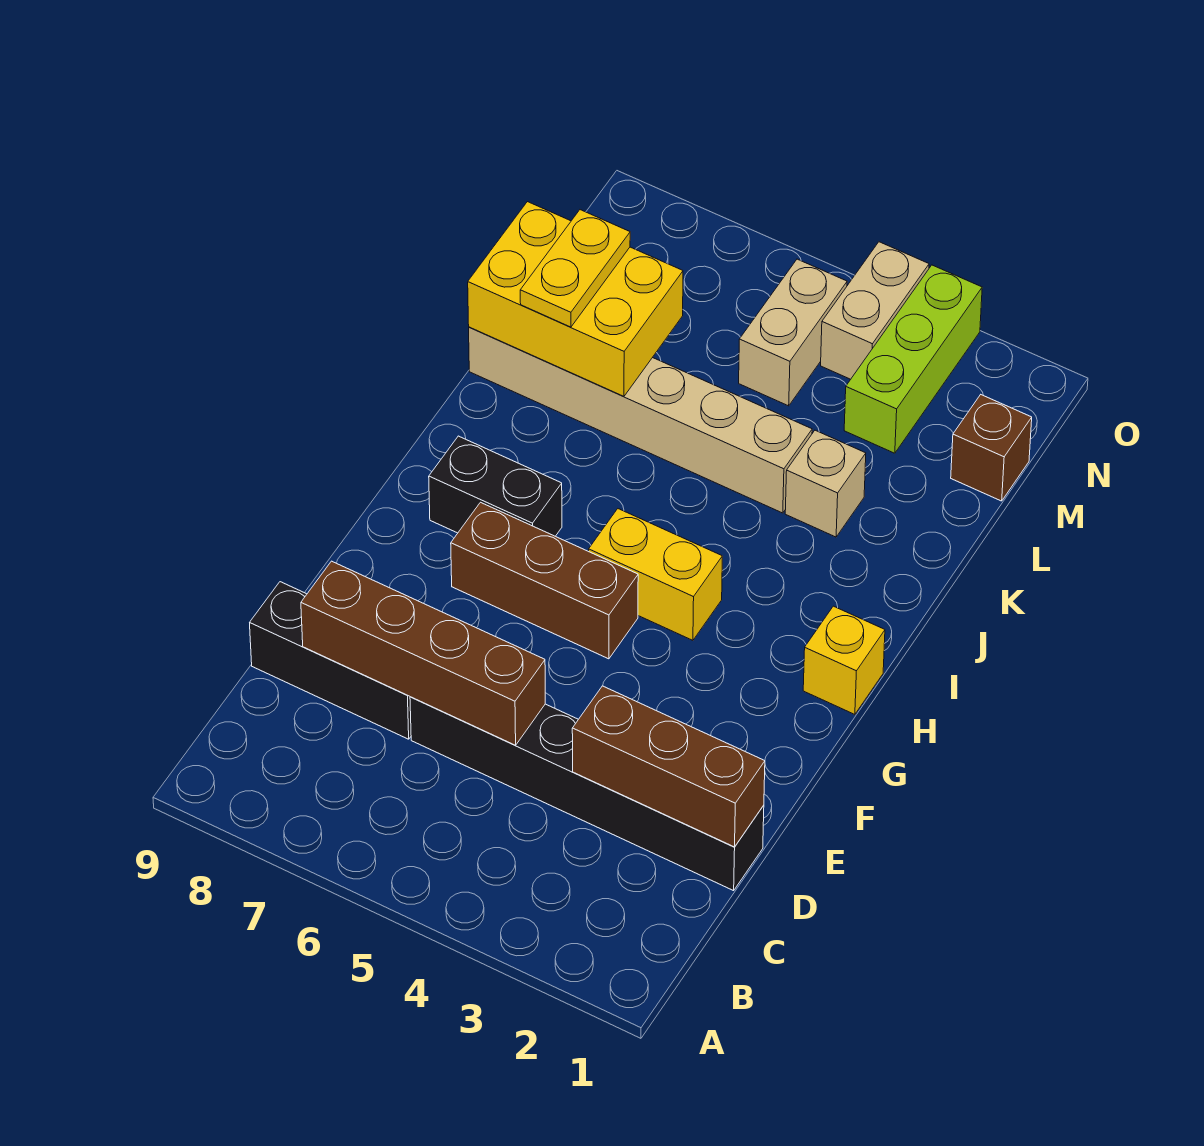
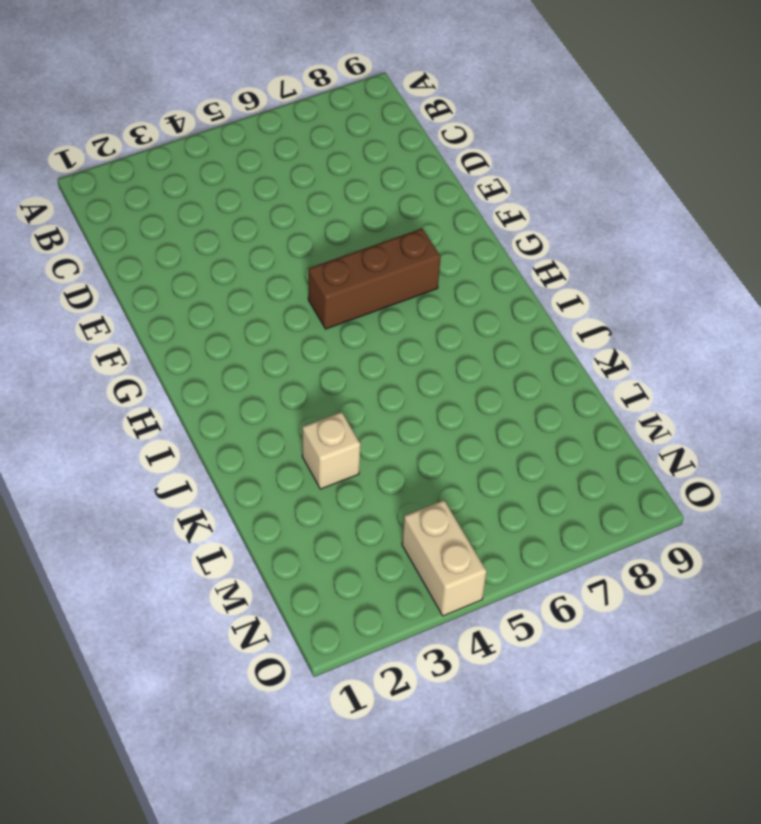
none -> black brick D1:D6 level 1
none -> black brick D7:D9 level 1
none -> yellow brick H1 level 1

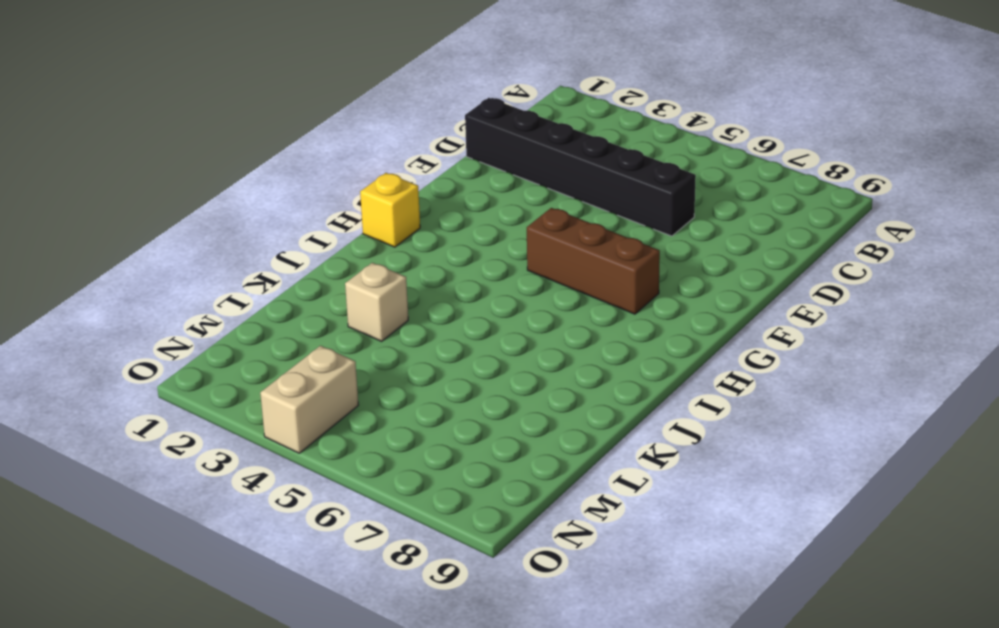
none -> black brick D7:D9 level 1
none -> yellow brick H4:H5 level 1
none -> black brick H7:H8 level 1

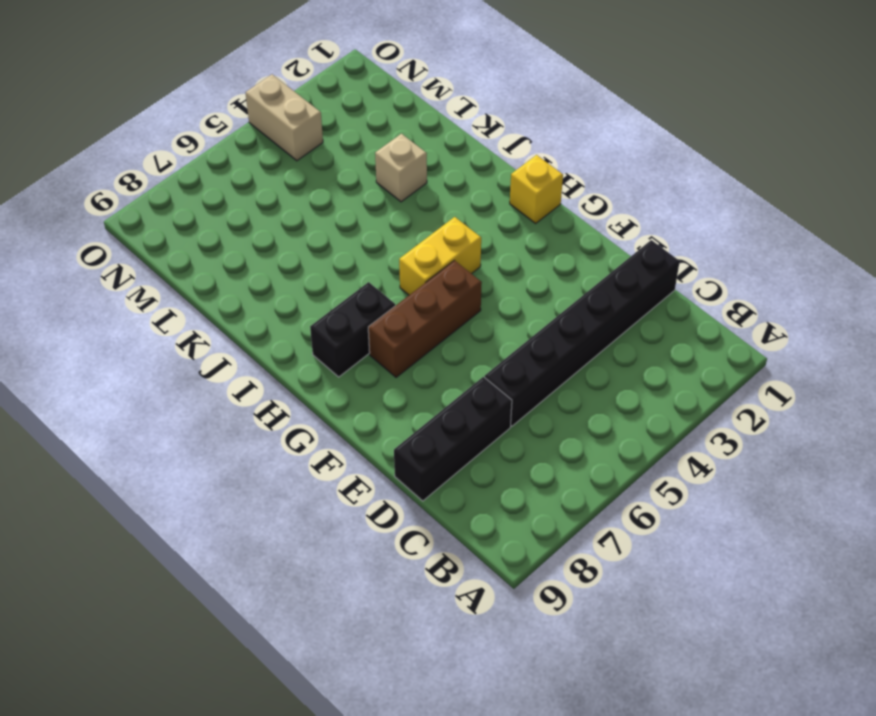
none -> tan brick K4:K9 level 1
none -> brown brick M1 level 1
none -> lime brick M3:O3 level 1

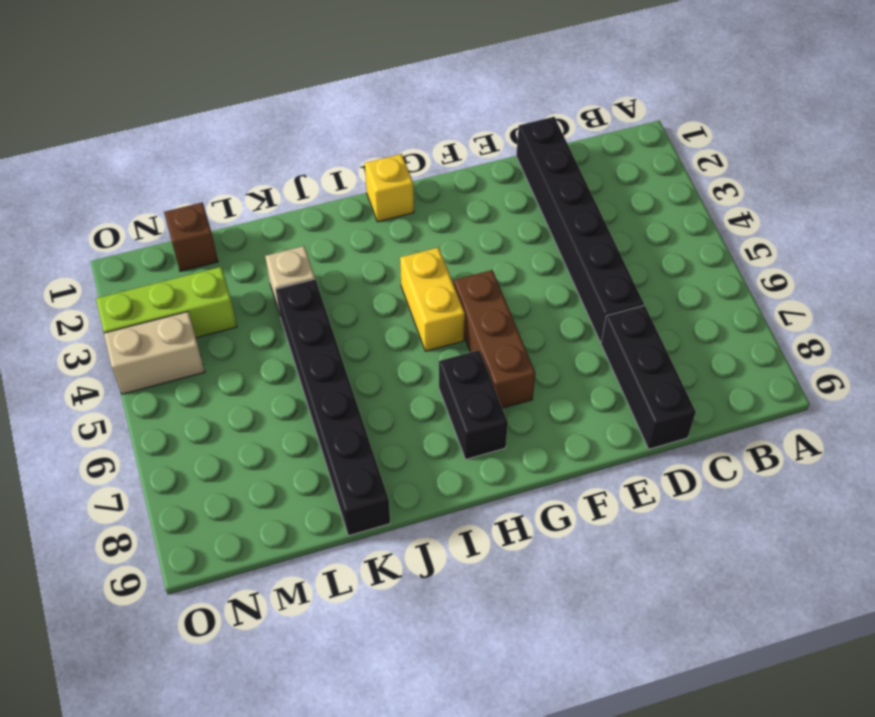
black brick K4:K9 level 1 -> tan brick K4:K9 level 1
none -> tan brick M5:N5 level 1
none -> brown brick D1:D3 level 2
none -> brown brick D5:D8 level 2

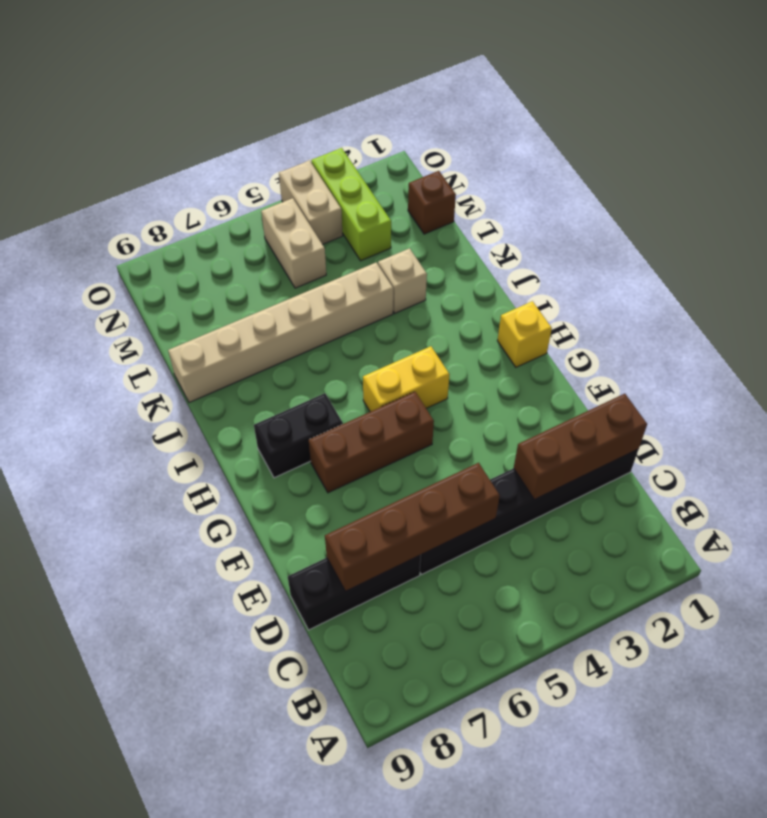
none -> yellow brick K7:L9 level 2
none -> yellow plate K8:L8 level 3

